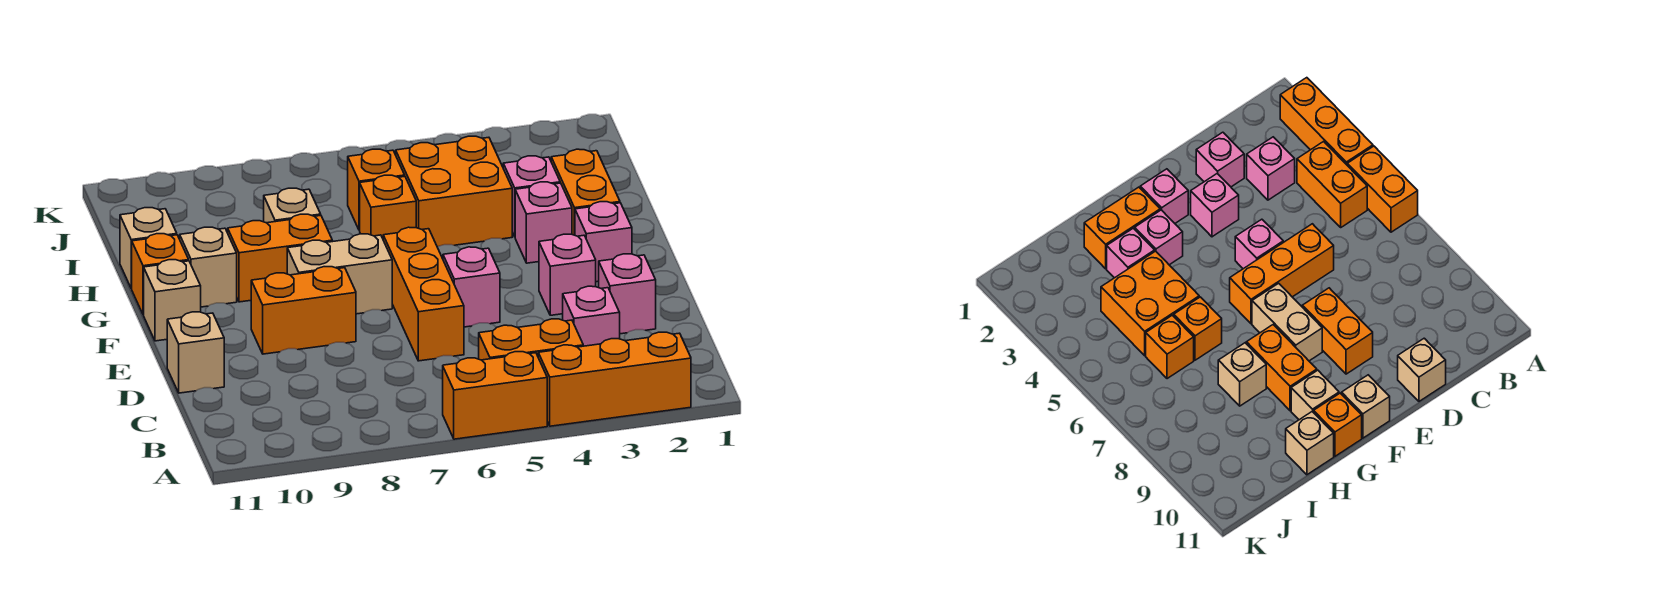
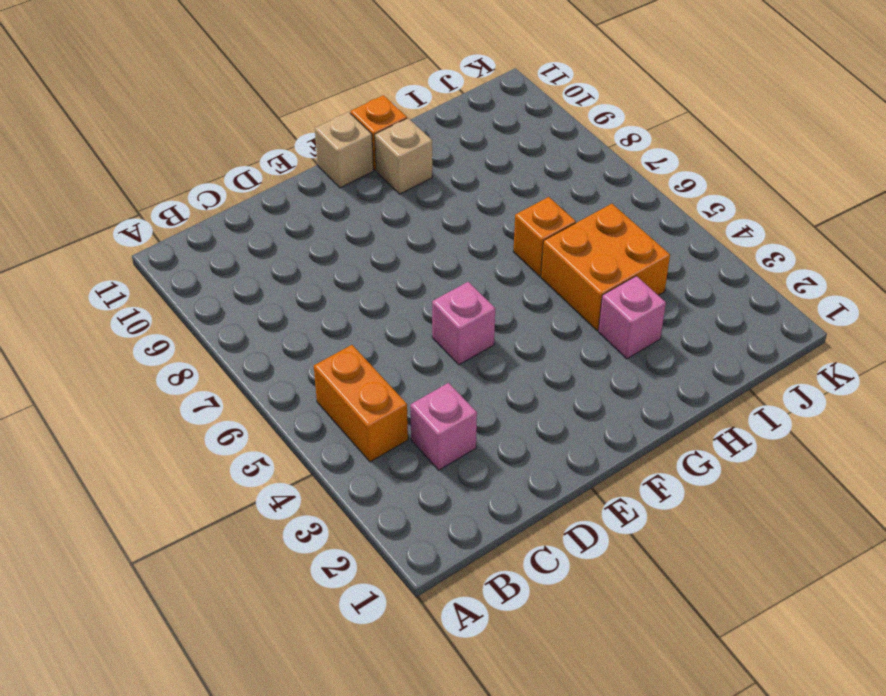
none -> orange brick A2:A4 level 1
none -> orange brick A5:A6 level 1
none -> pink brick D2 level 1

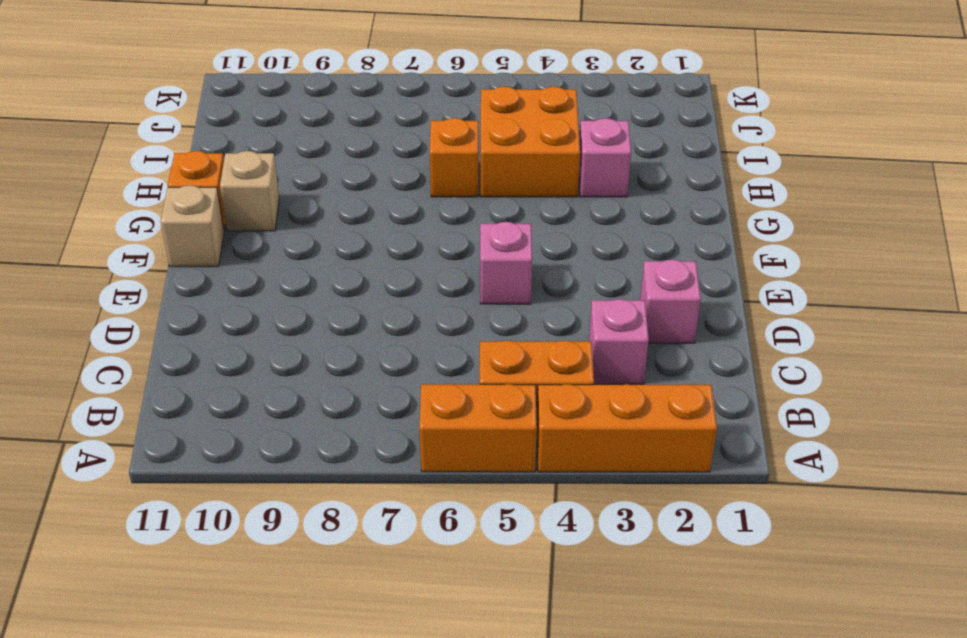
none -> orange brick D6:F6 level 1
none -> tan brick D11 level 1
none -> pink brick E3 level 1

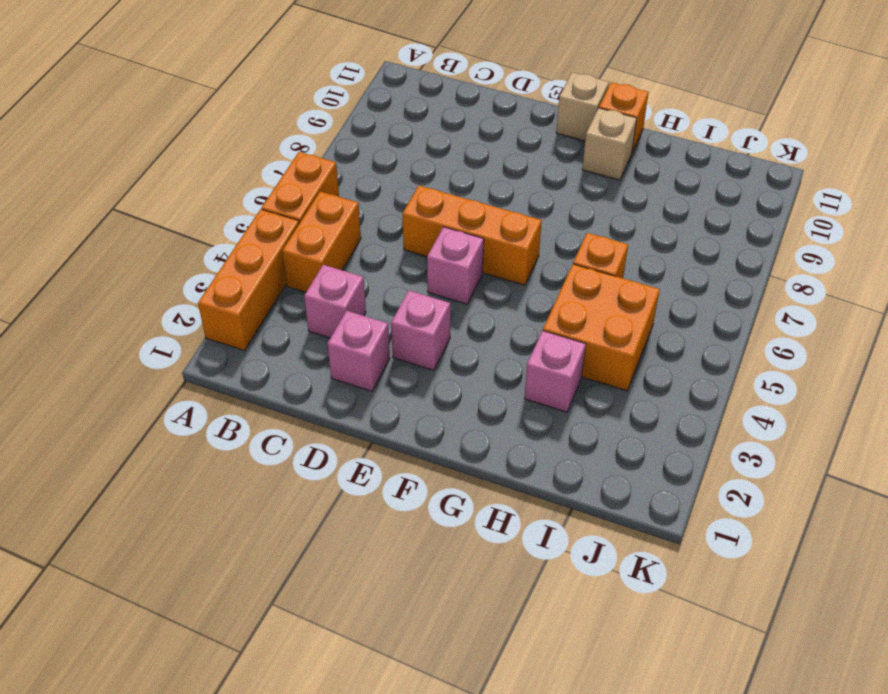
none -> tan brick D11 level 1
none -> orange brick E8:E9 level 1
none -> pink brick F2 level 1

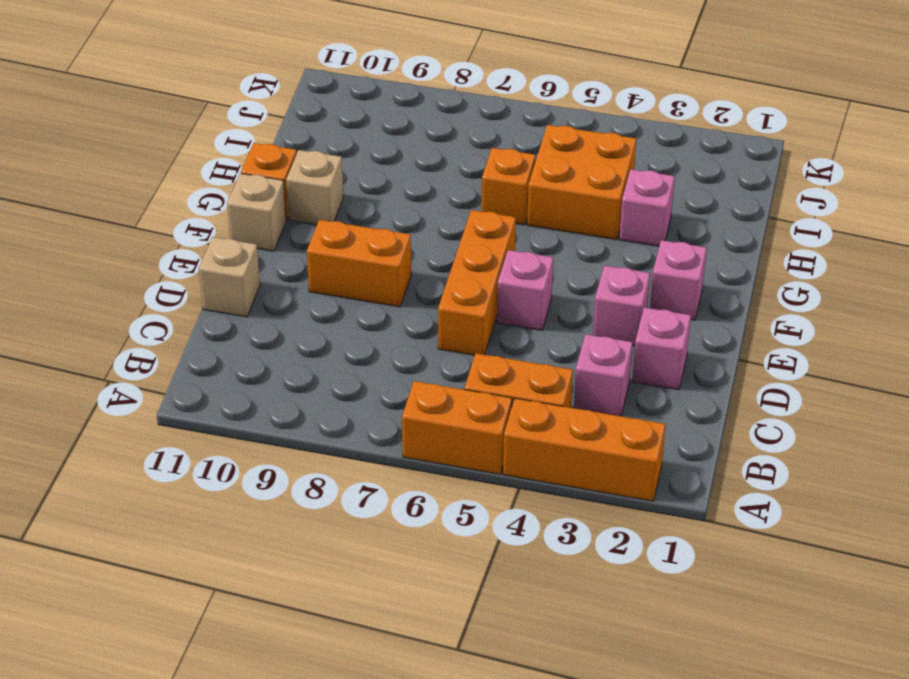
none -> tan brick F7:F8 level 1
none -> orange brick G2:H2 level 1
none -> pink brick G3 level 1

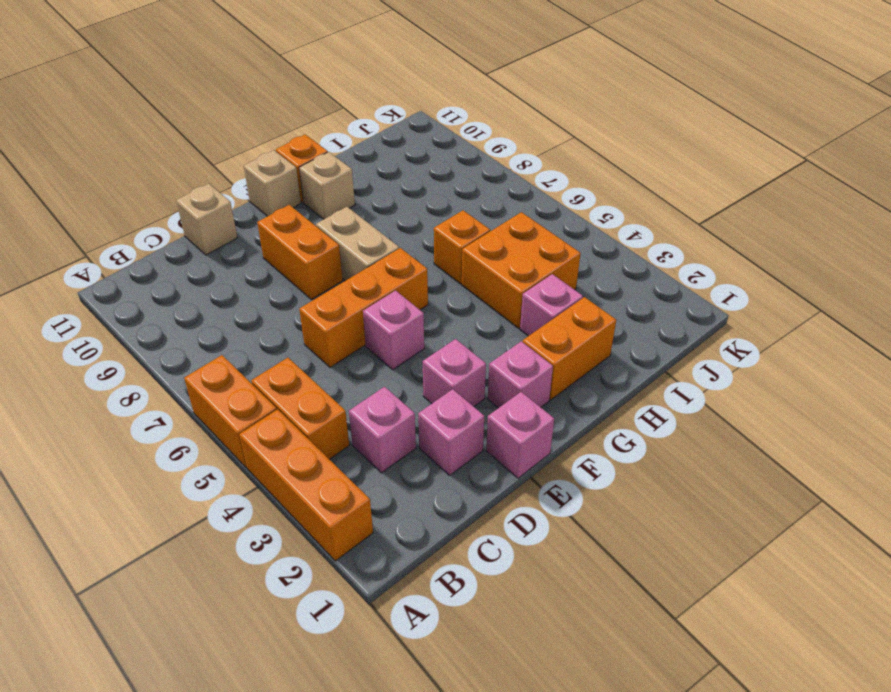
pink brick E1 level 1 -> pink brick G3 level 1
none -> orange brick G8:G9 level 1
none -> tan brick H8 level 1
none -> tan brick H11 level 1

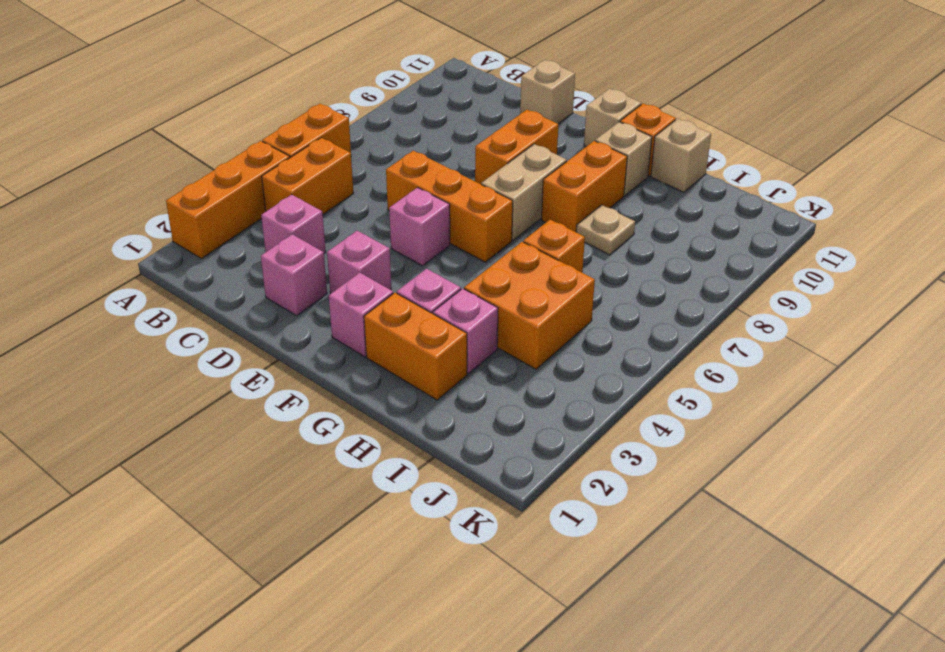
tan plate H8 level 1 -> tan brick H8 level 1
none -> orange brick I6 level 1

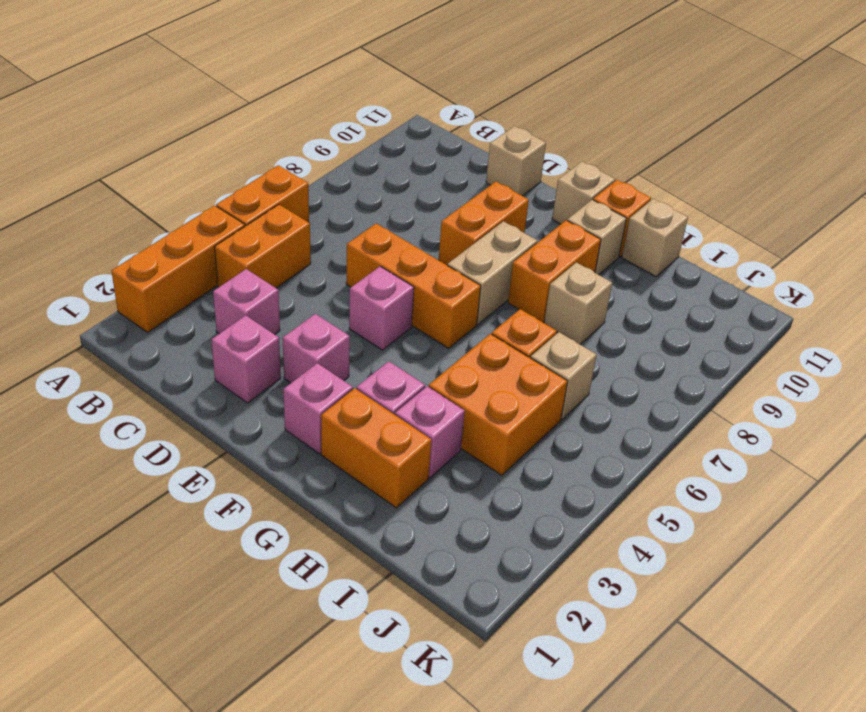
tan brick I6 level 1 -> orange brick I6 level 1

